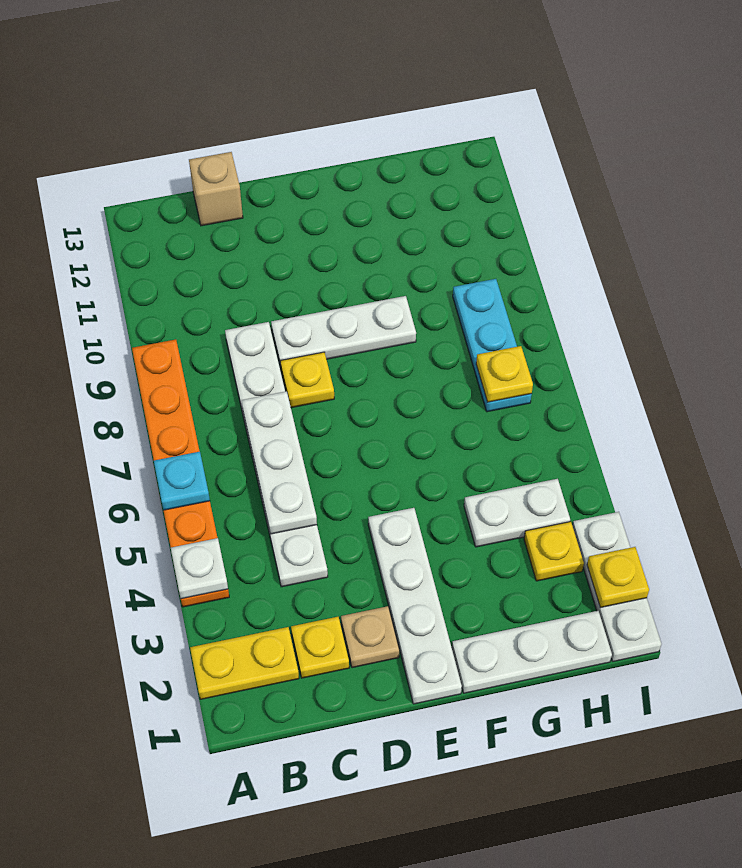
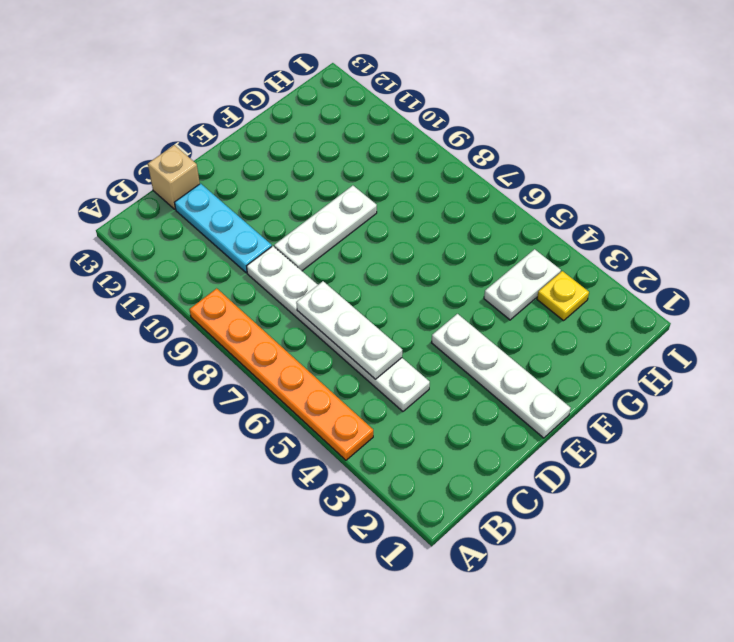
cyan plate C10:C12 level 1 -> cyan plate H7:H9 level 1
none -> yellow plate A2:B2 level 1
none -> yellow plate C2 level 1
none -> tan plate D2 level 1

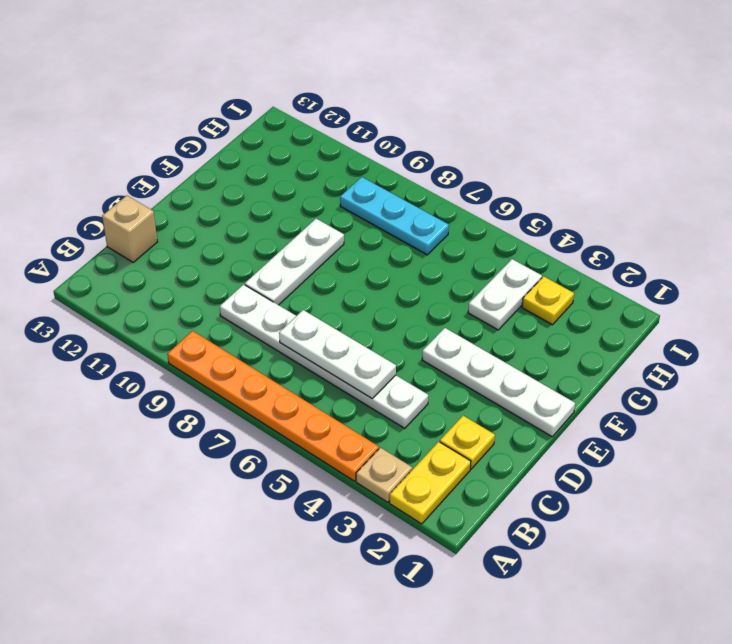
tan plate A3 level 1 -> tan plate D2 level 1
none -> yellow plate D8 level 1
none -> white plate F1:H1 level 1
none -> white plate I1:I3 level 1

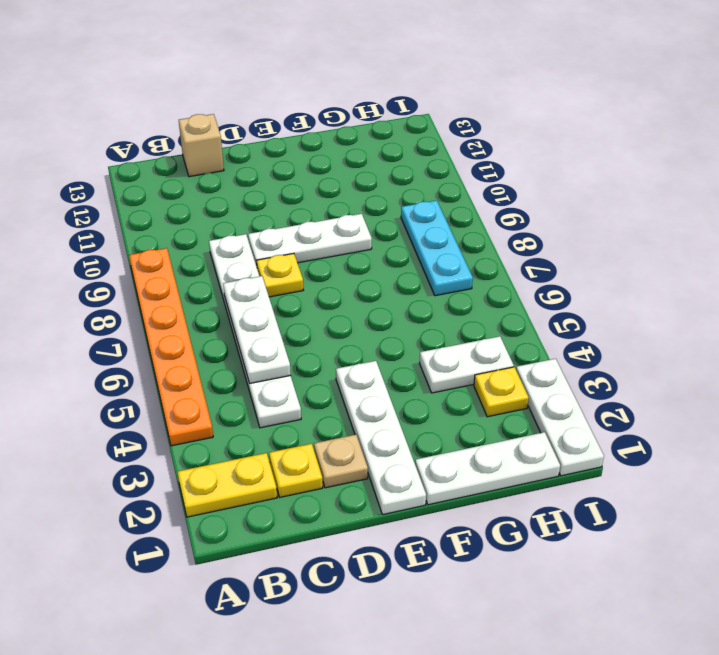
none -> white plate A4 level 2
none -> cyan plate A6 level 2
none -> yellow plate H7 level 2

